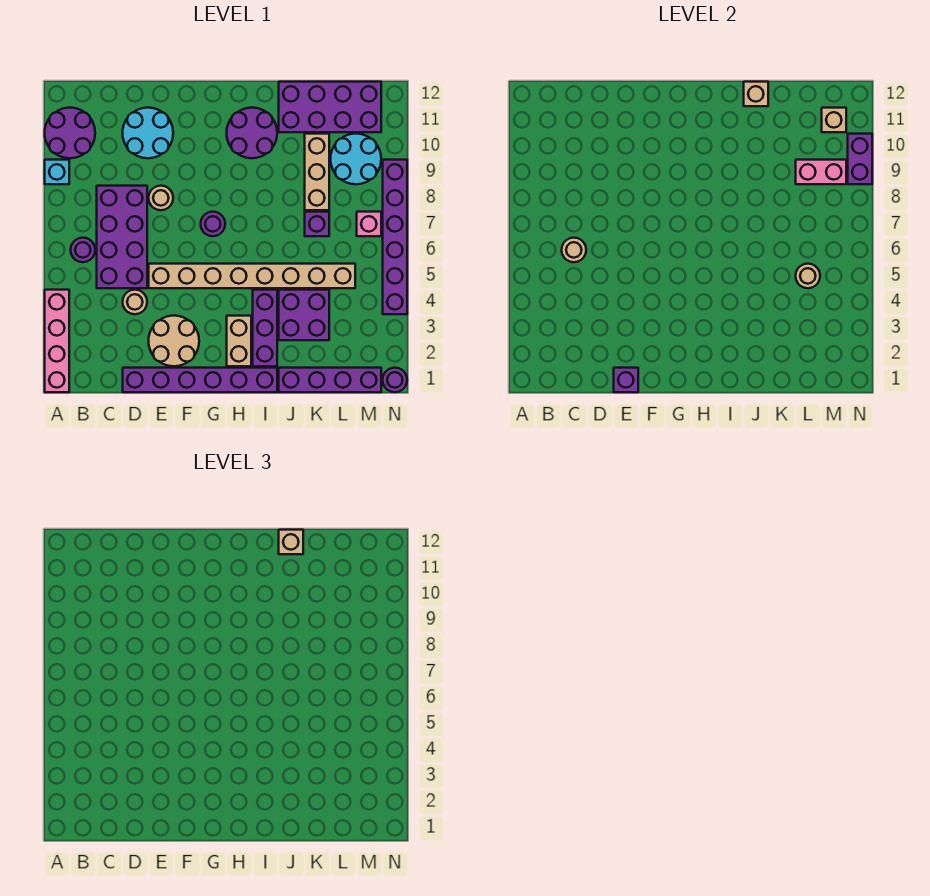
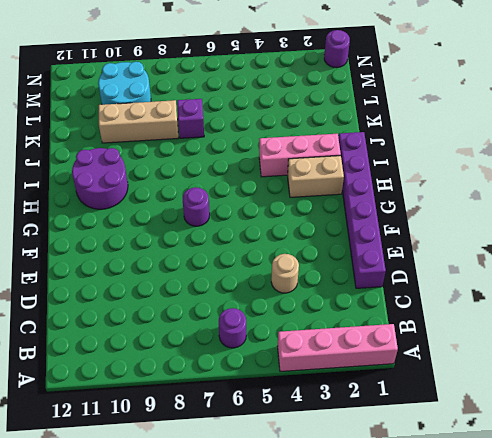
pink brick I2:I4 level 1 -> purple brick I2:I4 level 1
none -> cyan brick A9 level 1
none -> purple round brick A10:B11 level 1
none -> purple brick C5:D8 level 1
none -> cyan round brick D10:E11 level 1

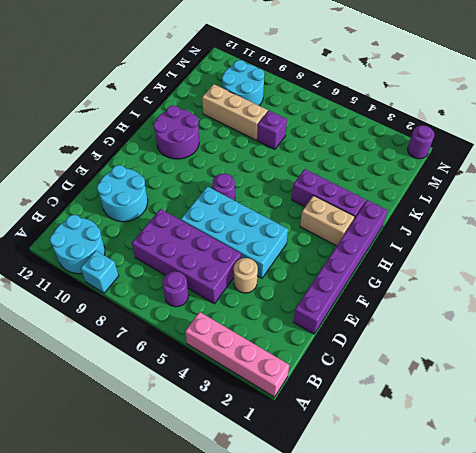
cyan round brick A10:B11 level 1 -> purple round brick A10:B11 level 1
cyan brick E4:F7 level 1 -> tan brick E5:L5 level 1
none -> tan round brick E2:F3 level 1
none -> tan round brick E8 level 1
none -> purple brick J1:M1 level 1
none -> purple brick J3:K4 level 1

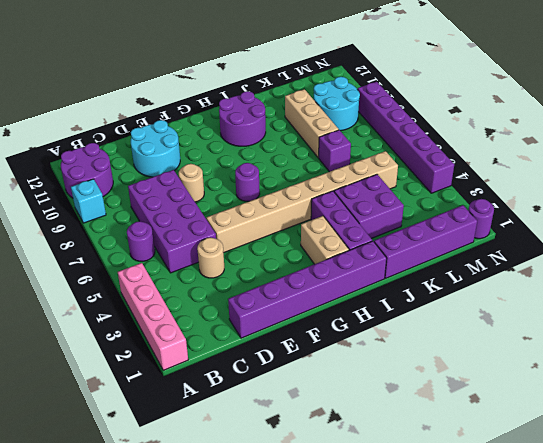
none -> tan round brick E2:F3 level 1
none -> purple brick J11:M12 level 1
none -> pink brick M7 level 1
none -> tan round brick C6 level 2

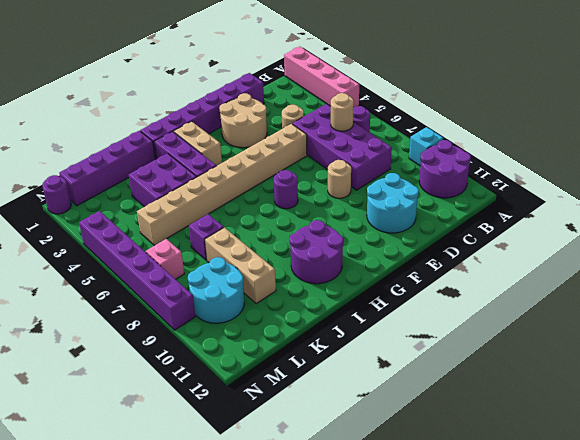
none -> purple brick J11:M12 level 1
none -> purple brick E1 level 2
none -> tan brick J12 level 2
none -> tan round brick L5 level 2

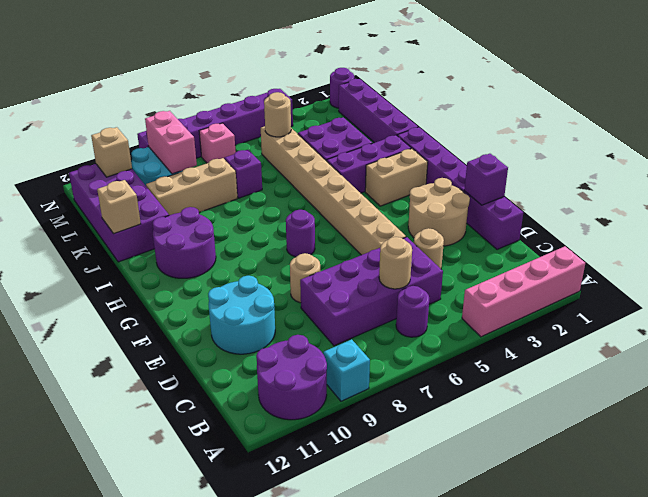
none -> purple brick N9:N10 level 2
none -> tan brick J12 level 3

